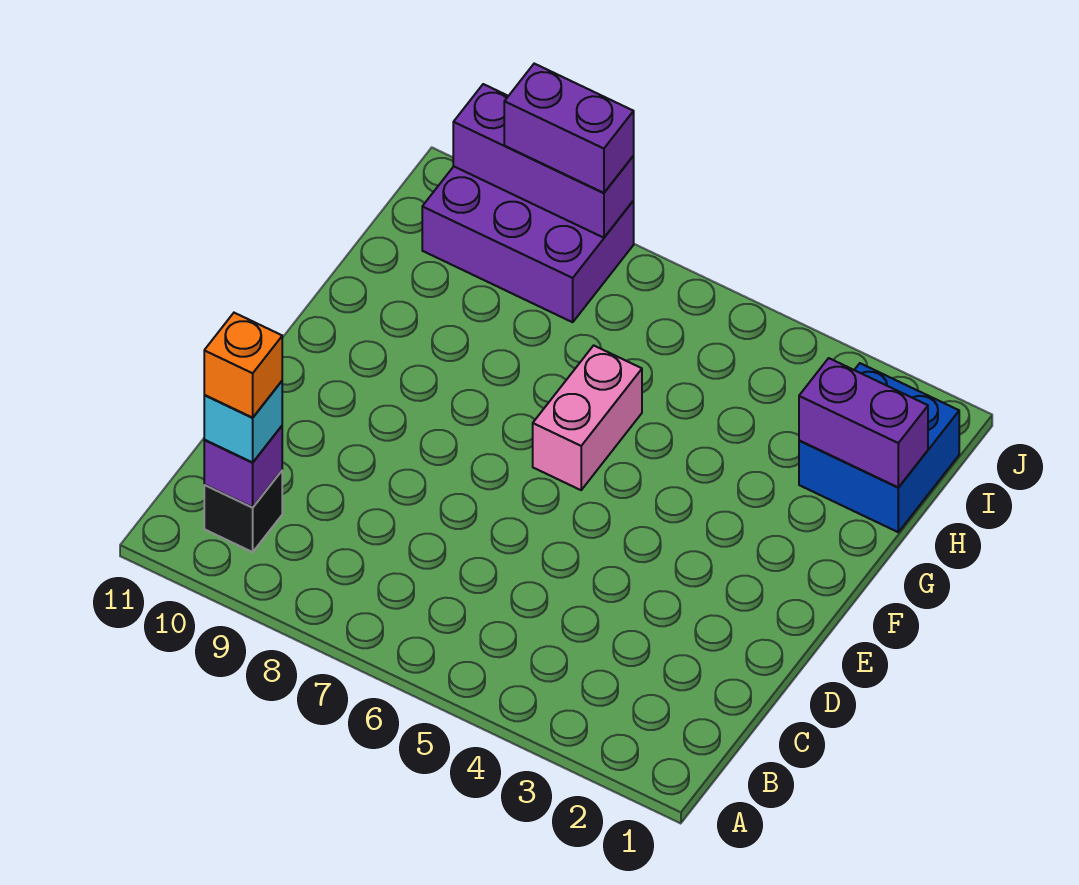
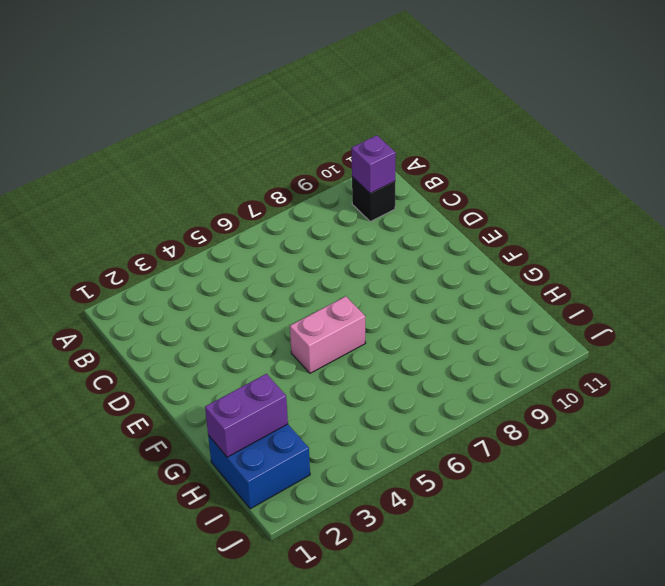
pink brick F5:F6 level 1 -> pink brick F6:G6 level 1
none -> purple brick I8:J10 level 1
none -> purple brick J8:J10 level 2

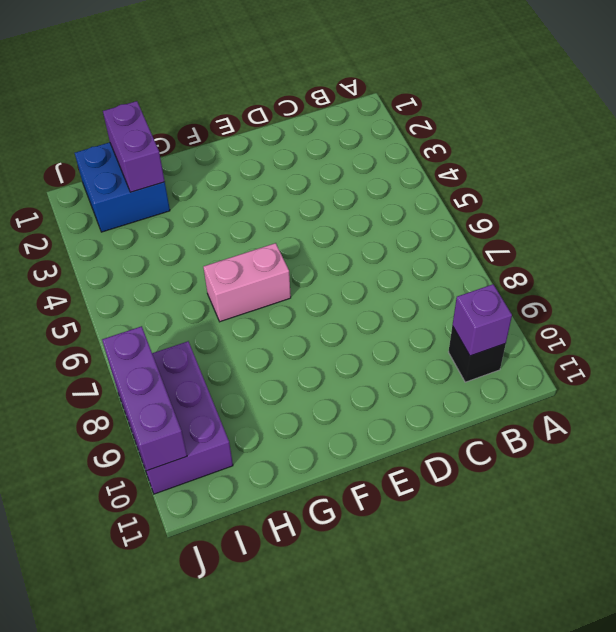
none -> cyan brick B10 level 3
none -> purple brick J8:J9 level 3

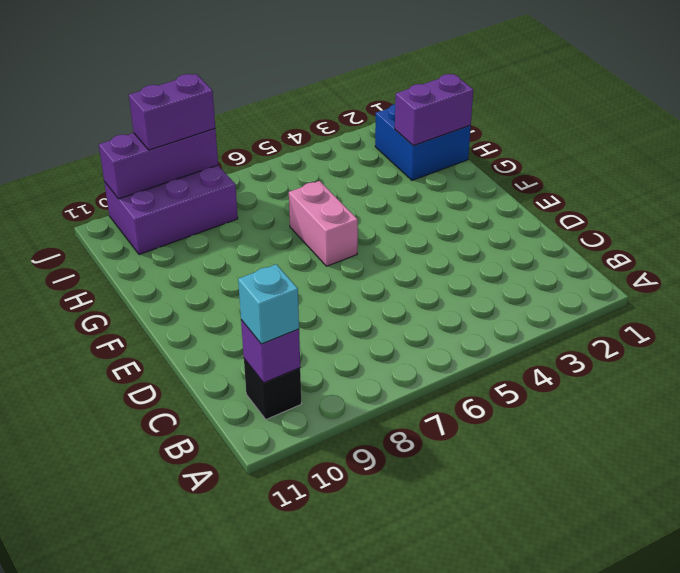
none -> orange brick B10 level 4

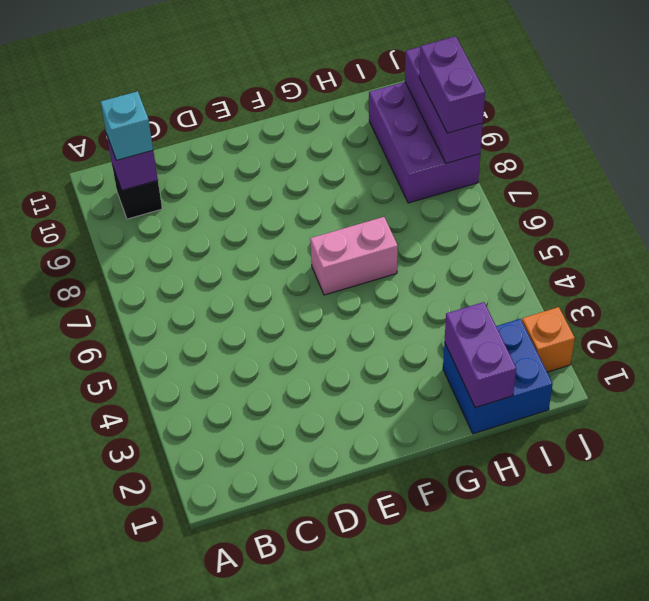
orange brick J2 level 1 -> orange brick B10 level 4

